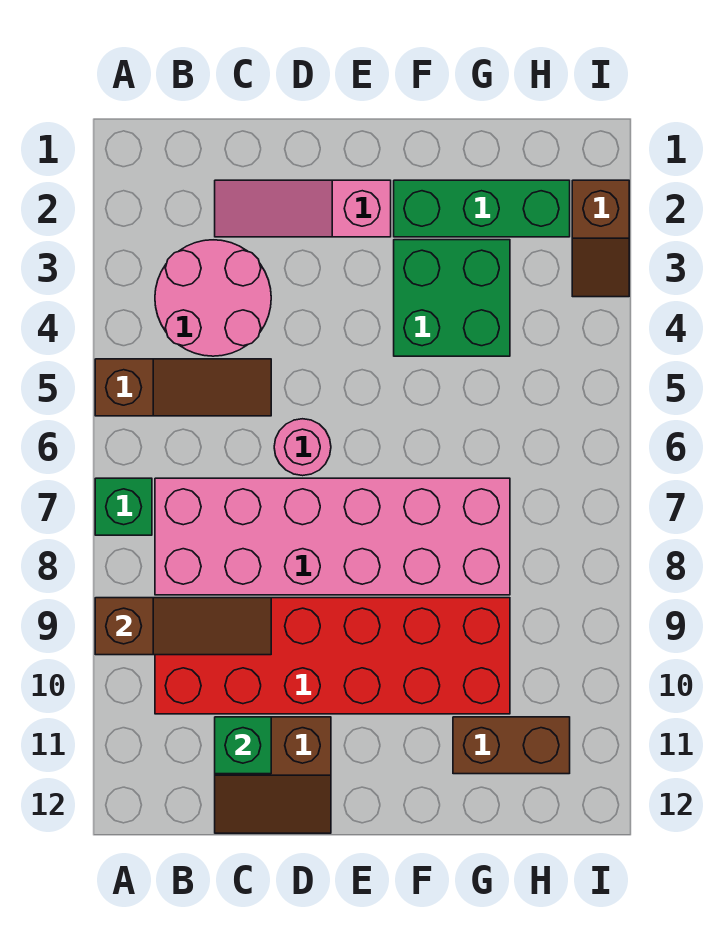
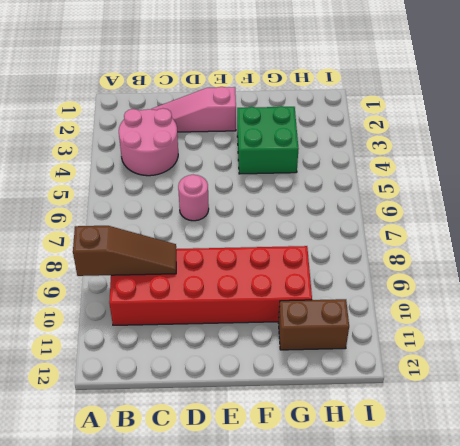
none -> brown slope A5:C5 level 1 top A
none -> green brick A7 level 1
none -> pink brick B7:G8 level 1

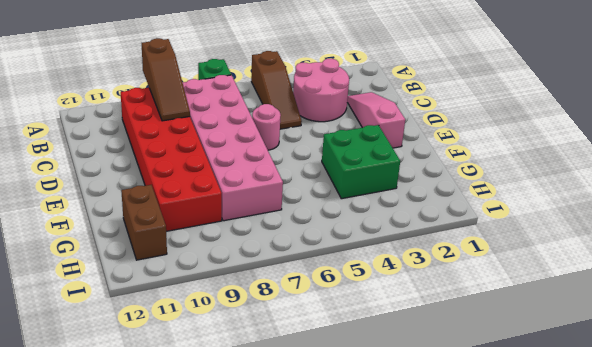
none -> brown slope C11:D12 level 1 top 11
none -> green brick F2:H2 level 1
none -> brown slope I2:I3 level 1 top 2

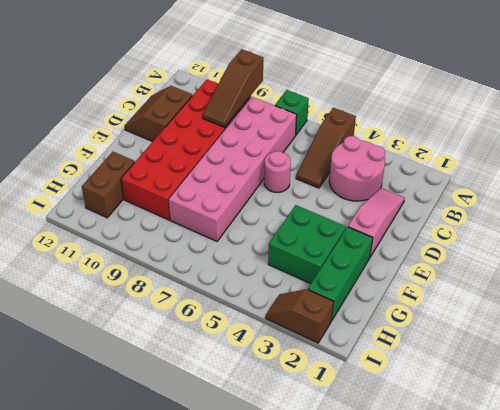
none -> green brick C11 level 2

